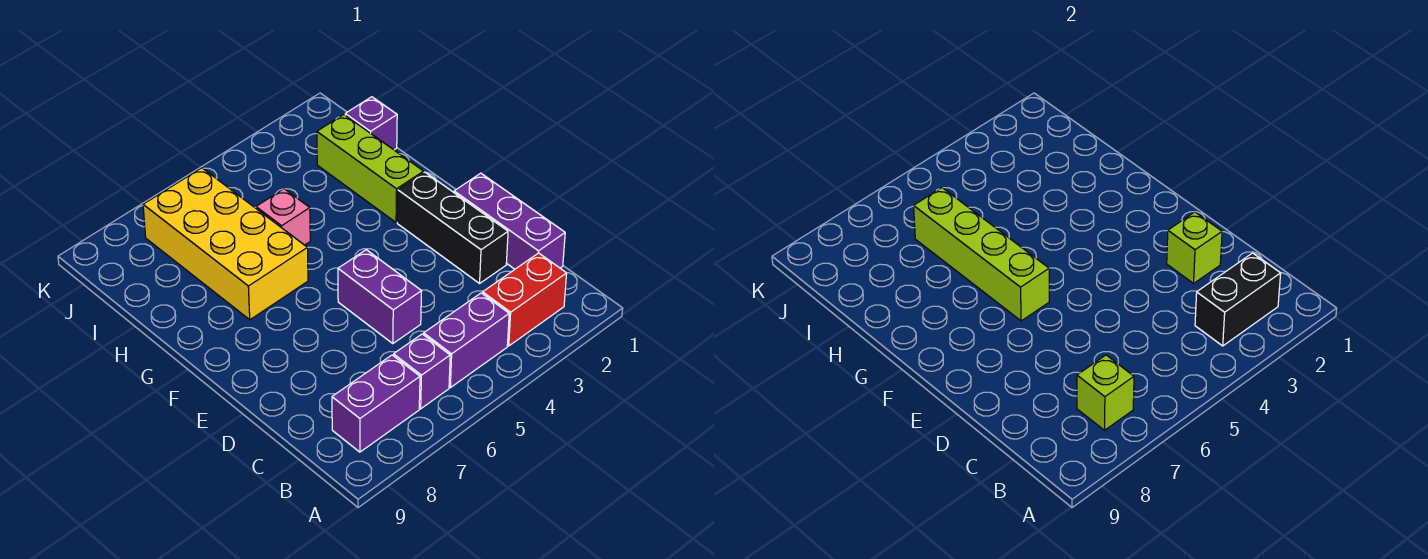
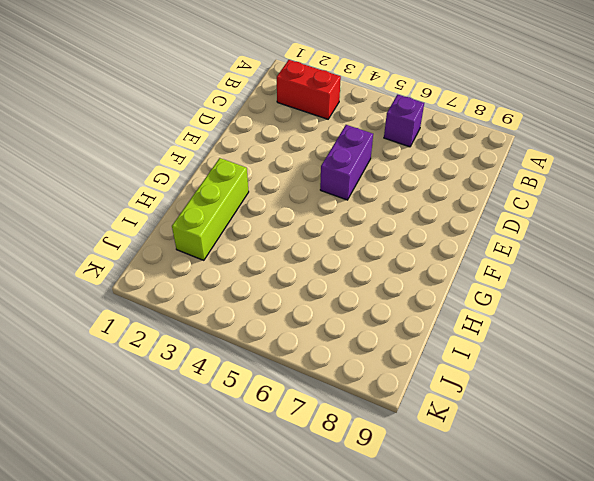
none -> purple brick B4:B5 level 1
none -> purple brick B7:B8 level 1
none -> purple brick C1:E1 level 1

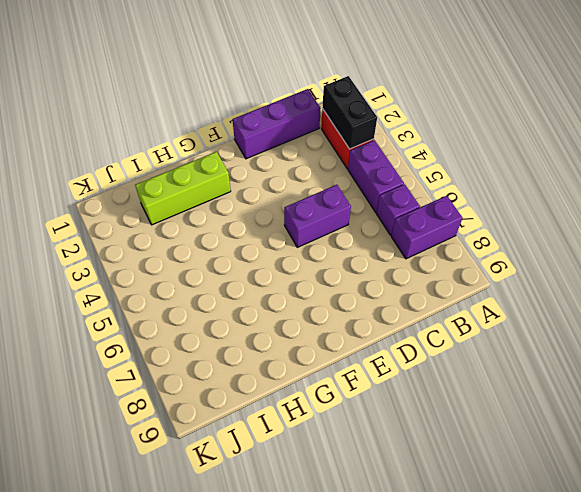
purple brick A7:B7 level 1 -> purple brick B7:B8 level 1
none -> black brick D2:F2 level 1
none -> yellow brick G6:J7 level 1
none -> pink brick H5 level 1

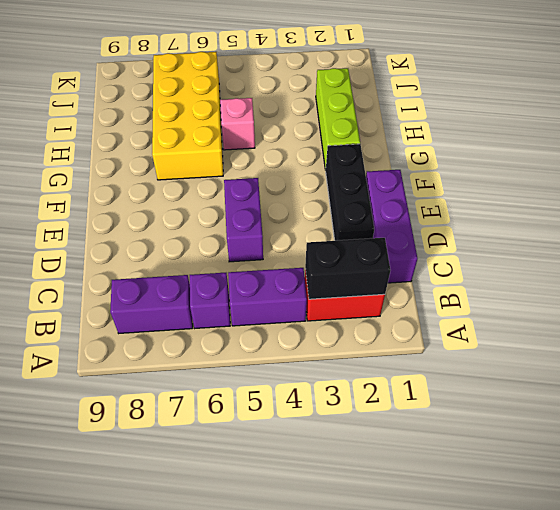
none -> purple brick I1 level 1
none -> lime brick B7 level 2
none -> lime brick D2 level 2

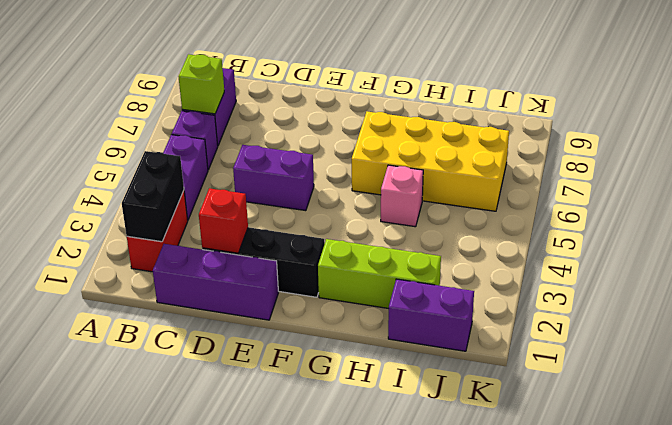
red brick D2 level 2 -> lime brick D2 level 2
purple brick I1:J1 level 1 -> purple brick I1 level 1
none -> lime brick F6:I6 level 2

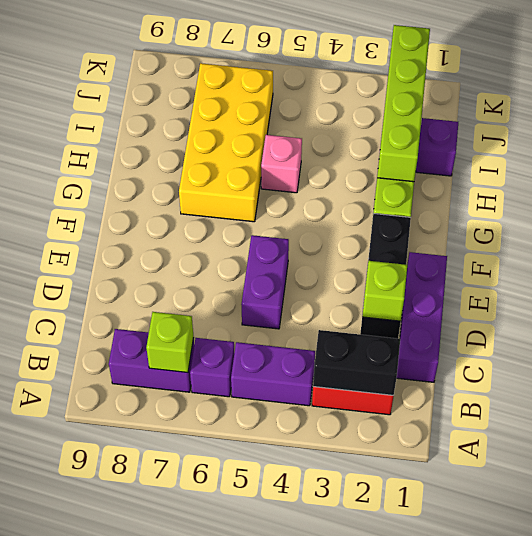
lime brick H2:K2 level 2 -> lime brick F6:I6 level 2

